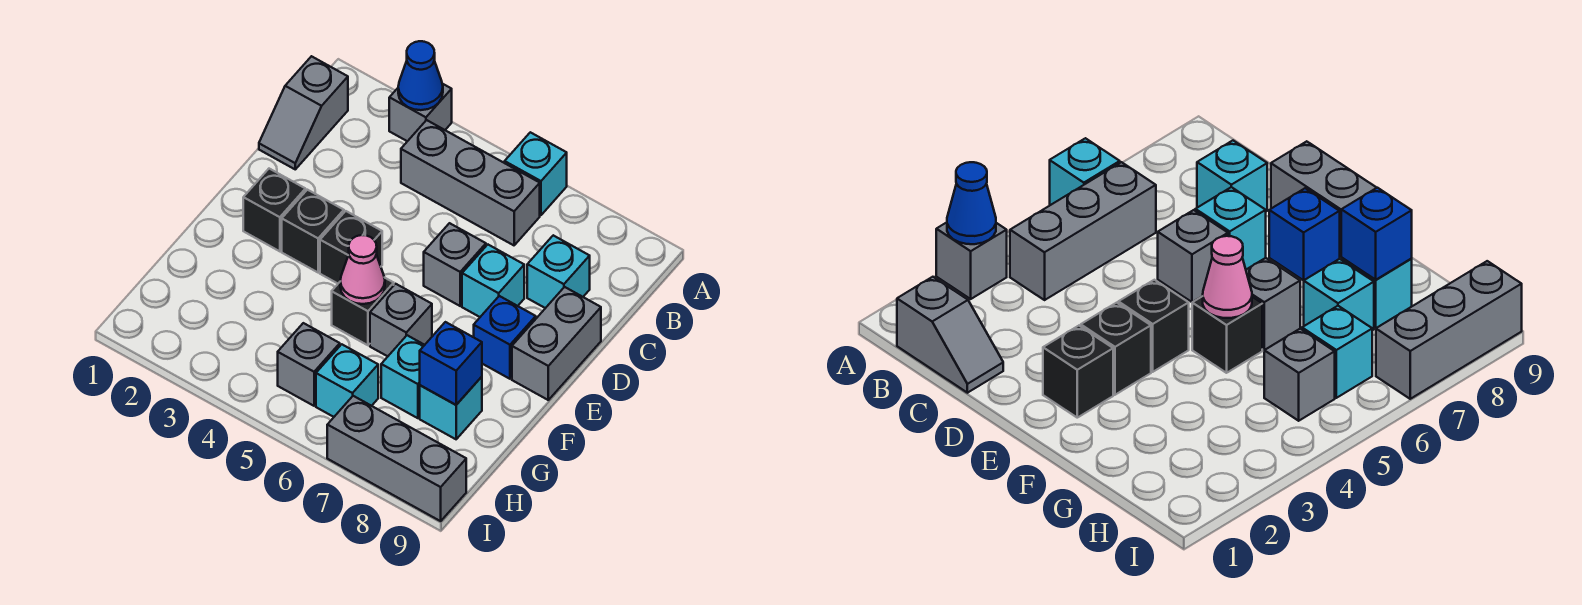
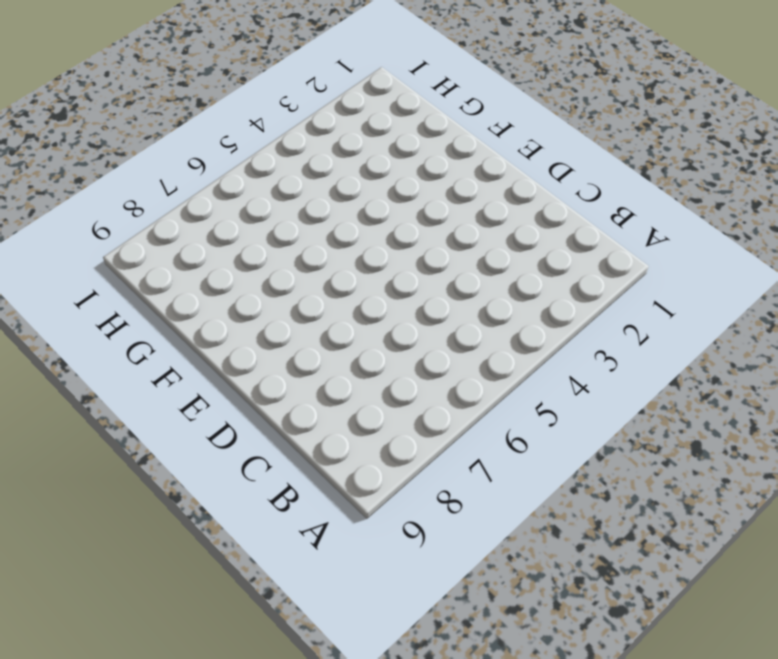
none -> grey brick A3 level 1
none -> cyan brick A6 level 1
none -> grey slope B1:C1 level 1 top B

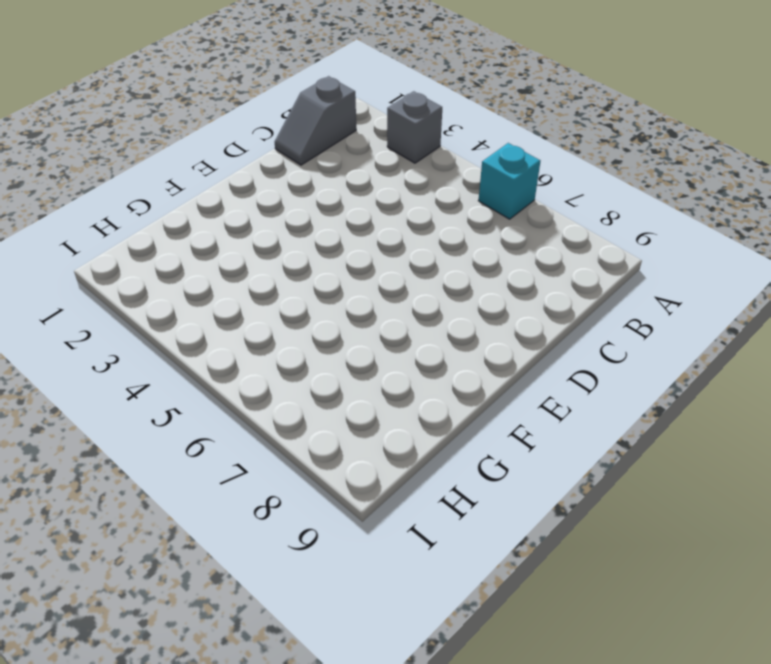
none -> grey brick B4:B6 level 1
none -> cyan brick C8 level 1
none -> grey brick D6 level 1

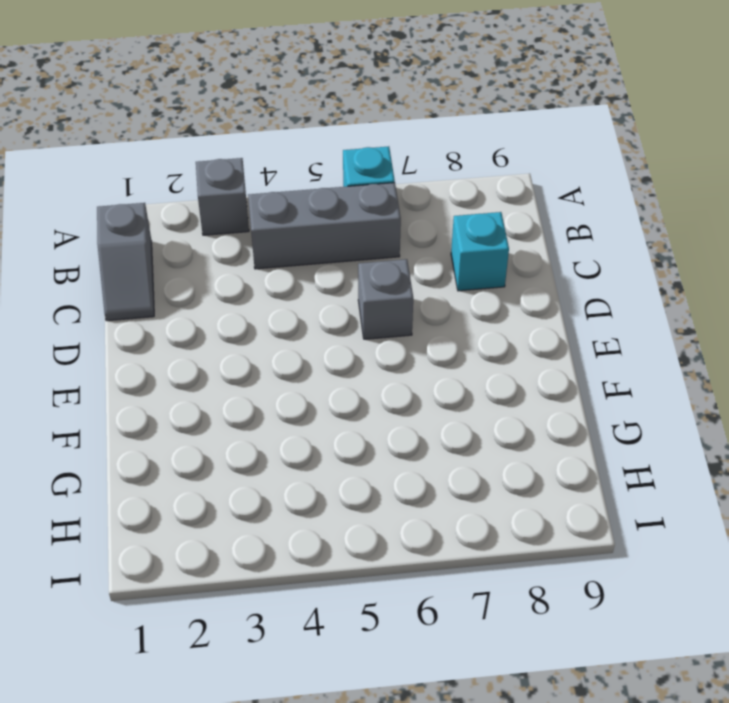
none -> cyan brick D7 level 1
none -> grey brick D9:E9 level 1
none -> black brick E2 level 1

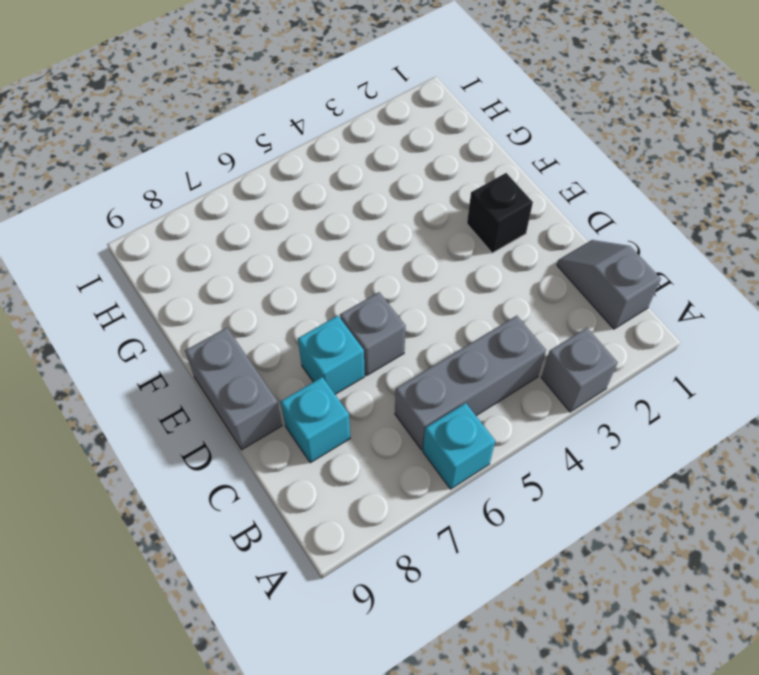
none -> black brick E3 level 1
none -> black brick E4 level 1
none -> blue brick E8 level 1

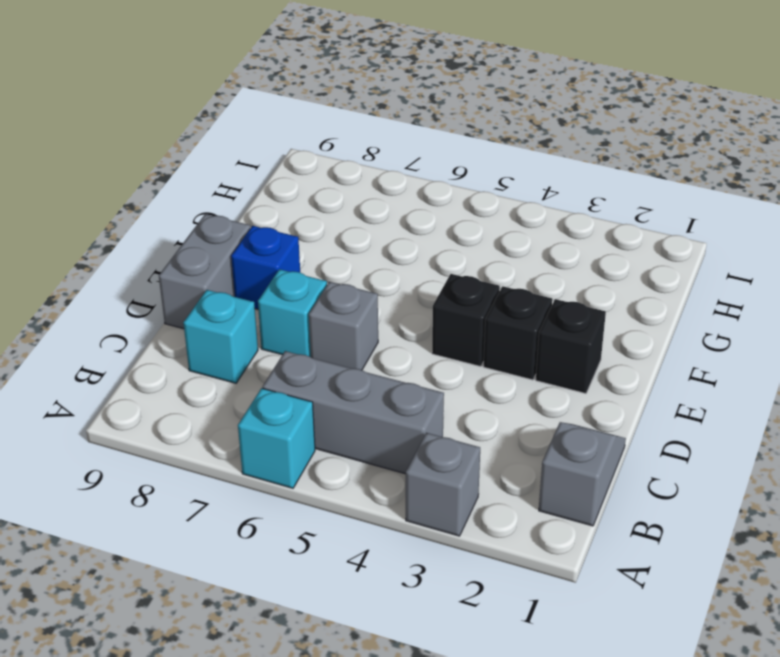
none -> black brick F5 level 1
none -> grey brick F6 level 1
none -> cyan brick G7 level 1

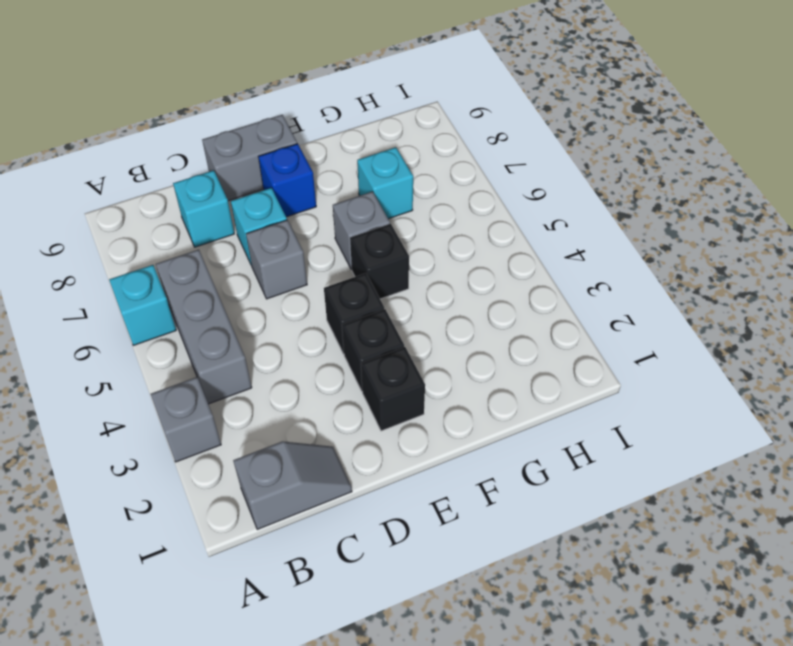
none -> cyan brick G8 level 1
none -> grey brick H5 level 1
none -> cyan brick H6 level 1

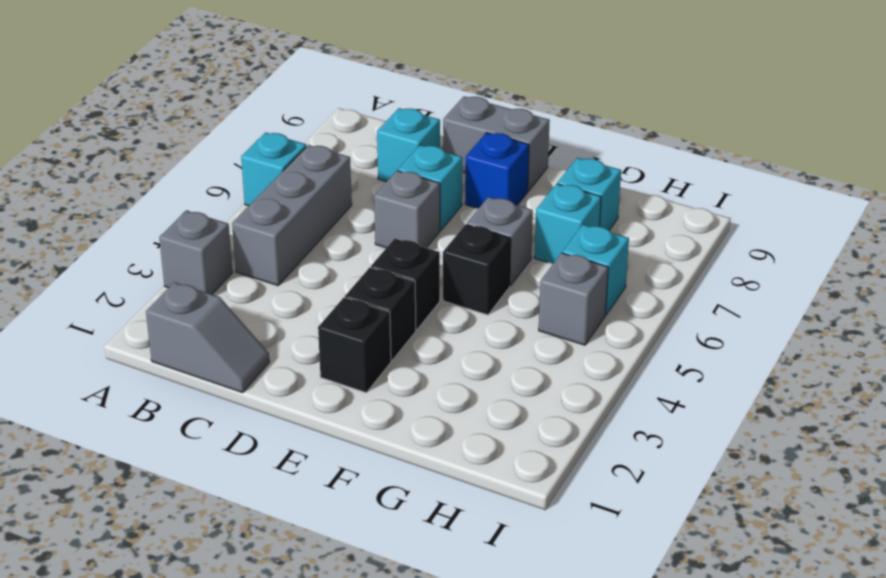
none -> grey brick I7:I9 level 1
none -> blue cone A3 level 2
none -> pink cone F5 level 2

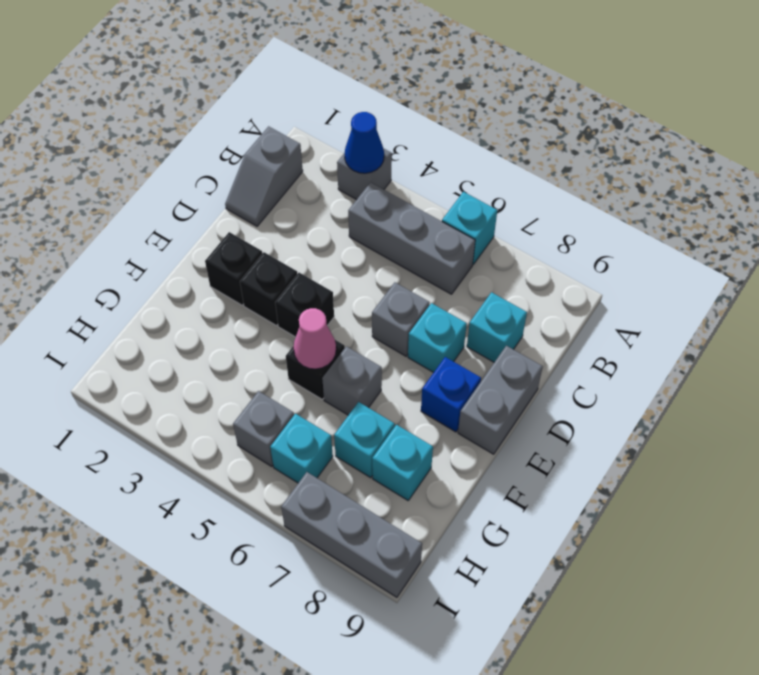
none -> blue brick G8 level 2

